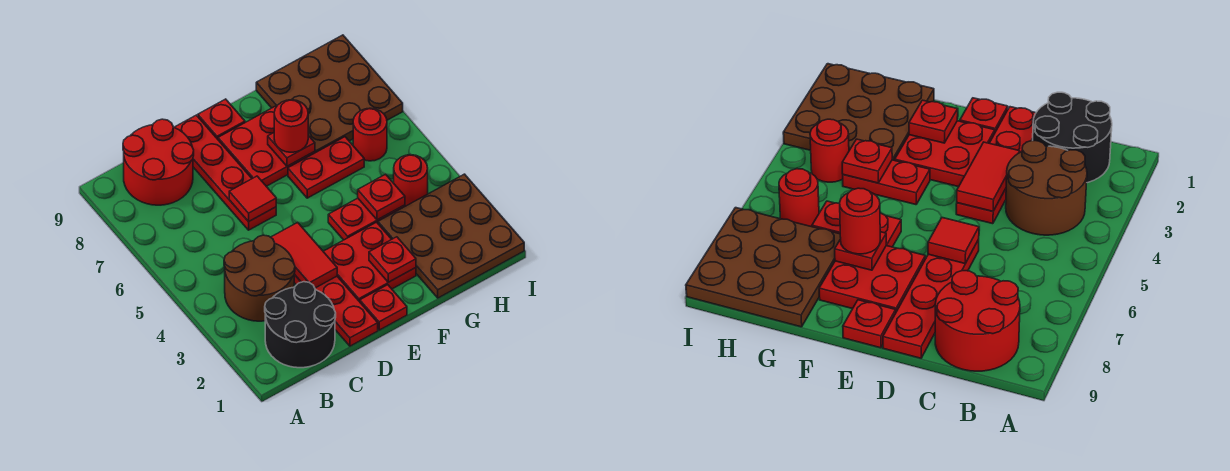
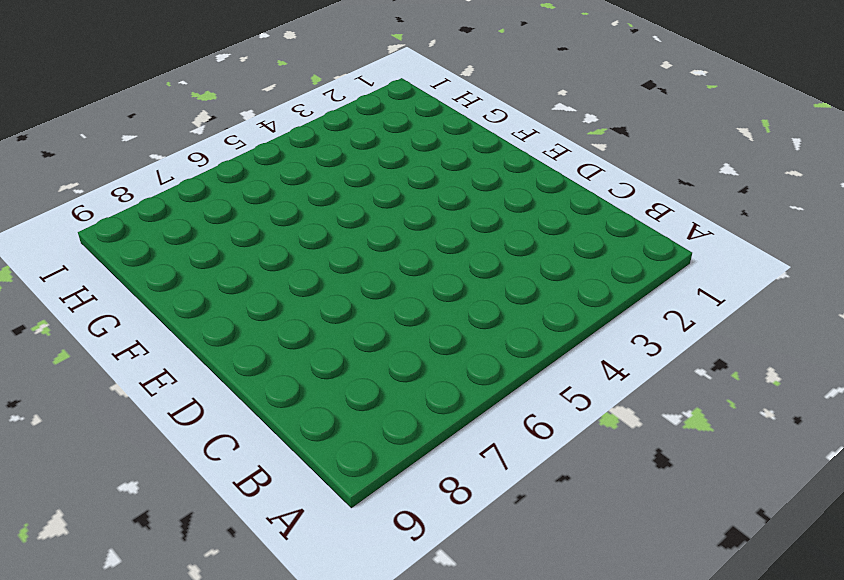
none -> black round brick B1:C2 level 1
none -> brown round brick B3:C4 level 1
none -> red round brick B8:C9 level 1

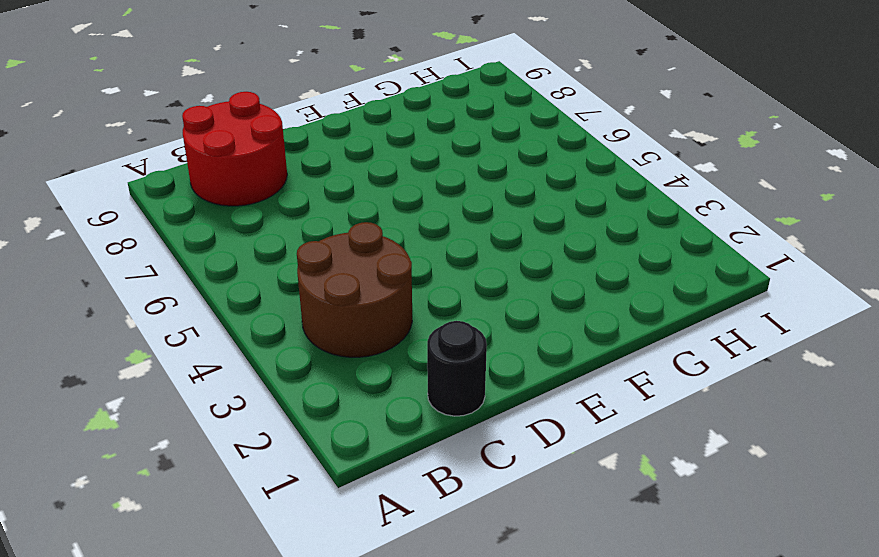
black round brick C1 level 1 -> black round brick B1:C2 level 1
none -> red plate D1:D4 level 1
none -> red plate D6:D9 level 1
none -> red plate E1 level 1

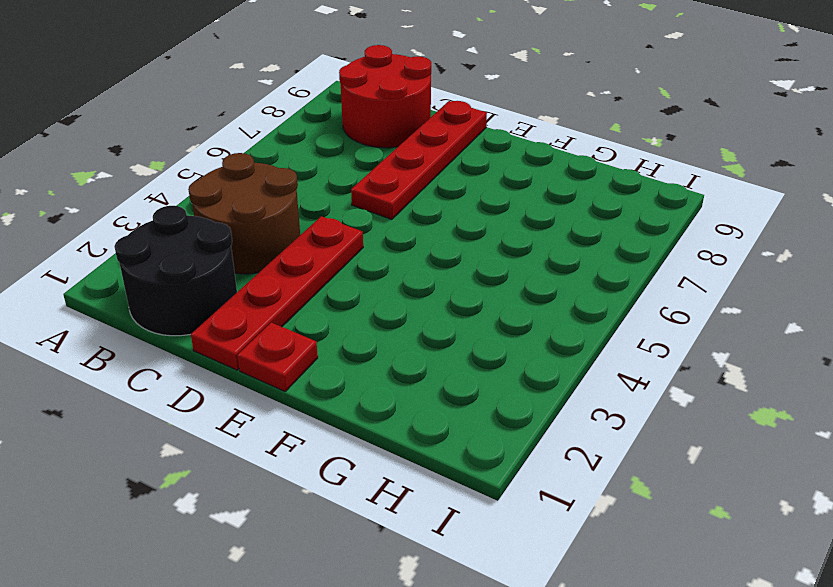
none -> red plate E2:F3 level 1
none -> red plate E7:F8 level 1
none -> red plate E9 level 1

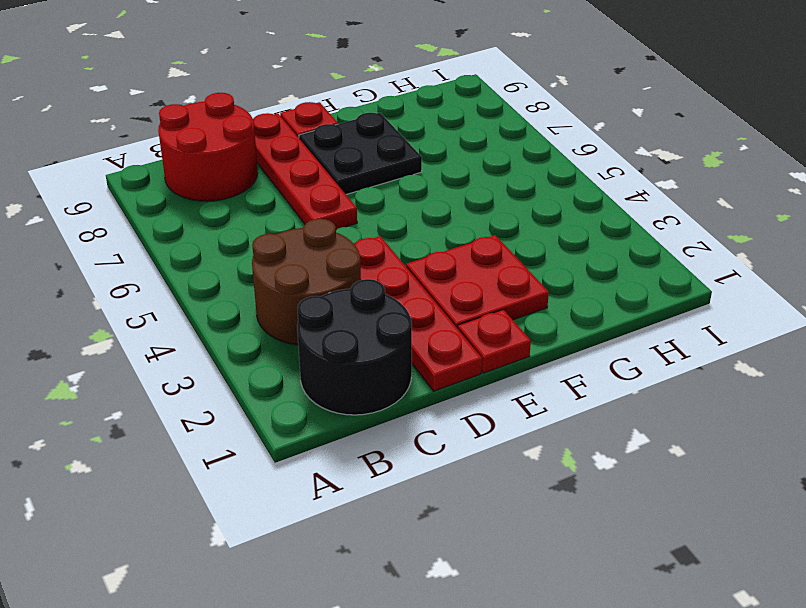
black plate E7:F8 level 1 -> red plate E7:F8 level 1
none -> red plate F4:G4 level 1
none -> red plate F6:G6 level 1
none -> brown plate G1:I3 level 1

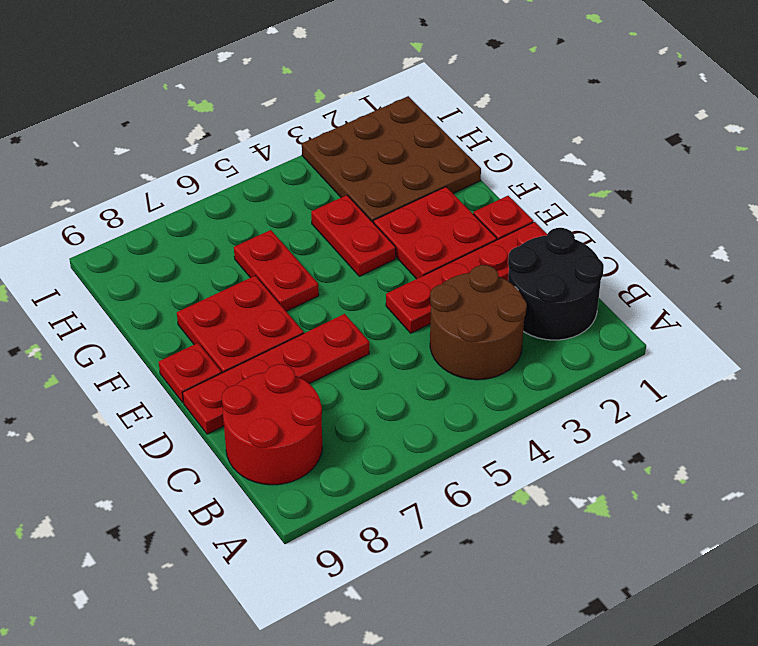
none -> brown plate G7:I9 level 1
none -> red round brick H4 level 1
none -> red round brick H6 level 1

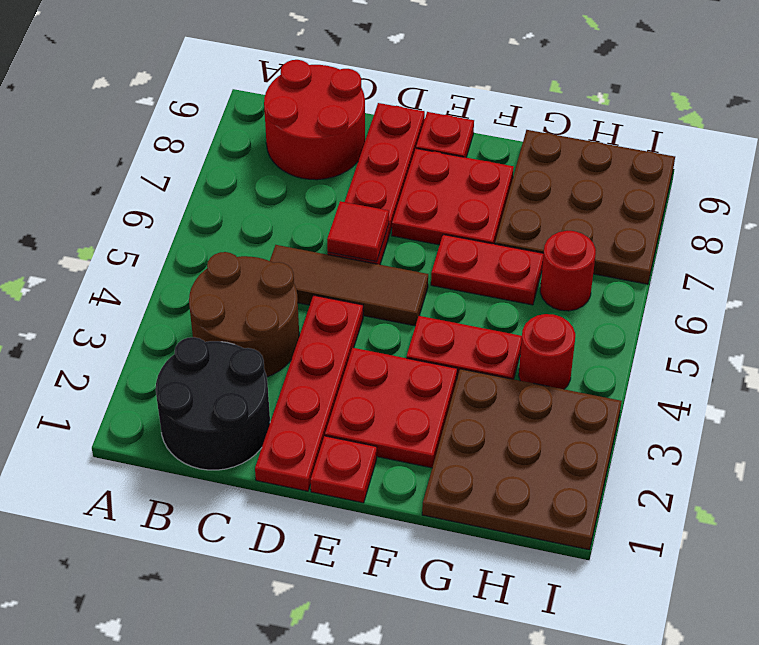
brown tile C5:E5 level 1 -> none
none -> red tile D3:D4 level 2
none -> red plate F2 level 2
none -> red plate F7 level 2

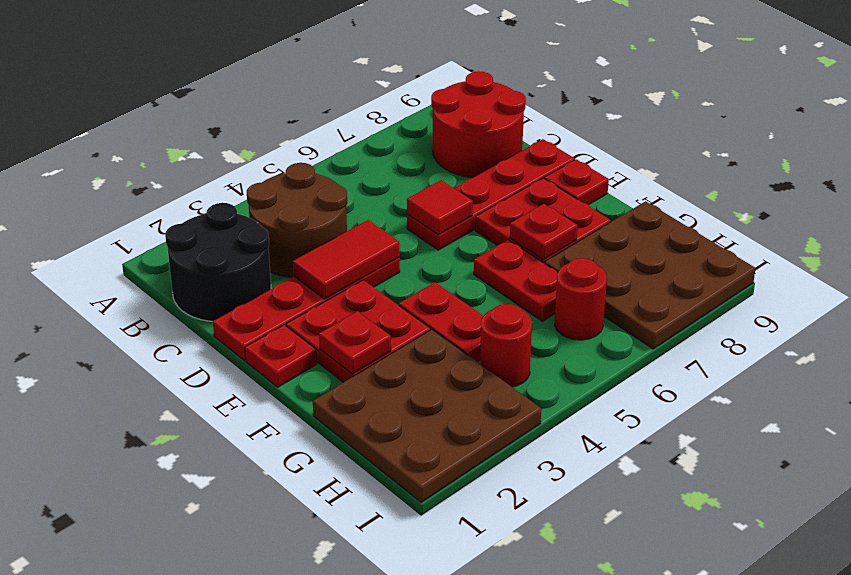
none -> red plate G4 level 2
none -> red round brick F7 level 3

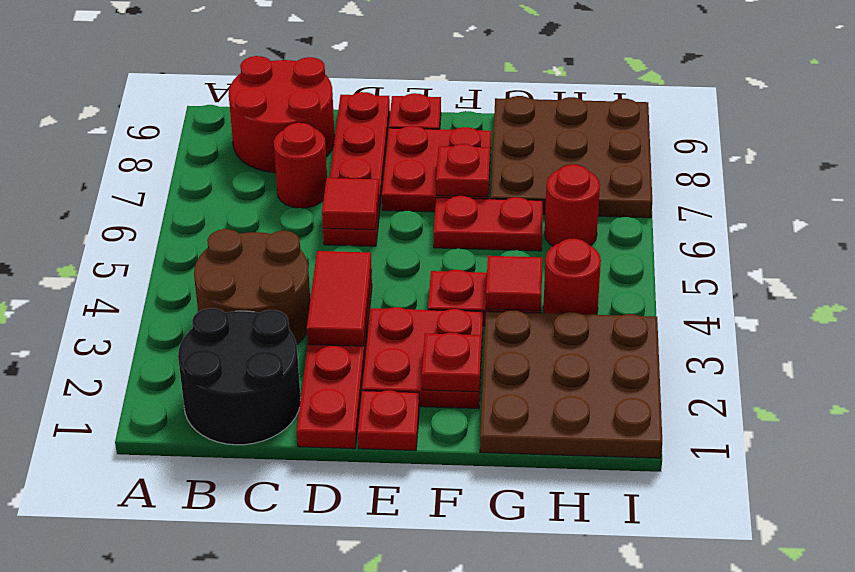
red round brick C7 level 1 -> red round brick F7 level 3
red tile G4 level 2 -> red plate G4 level 2

